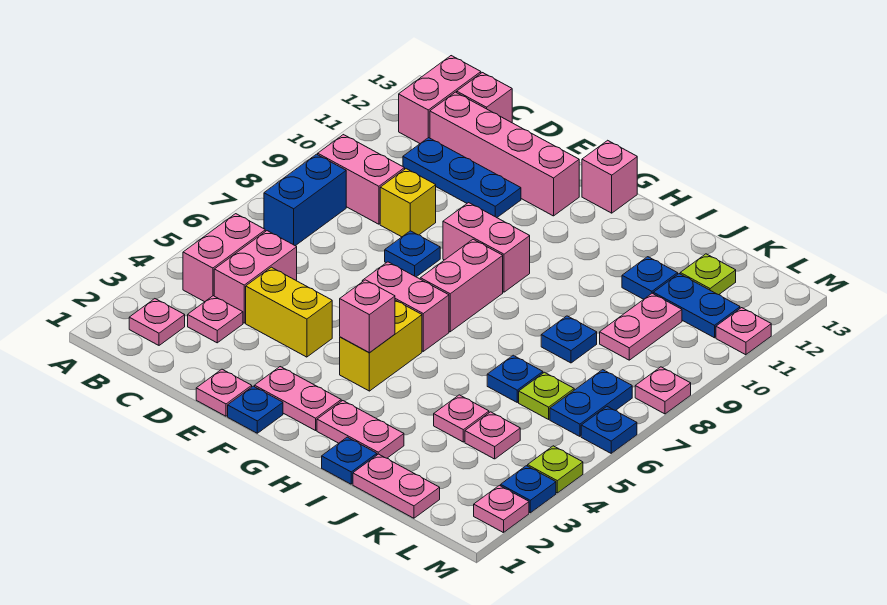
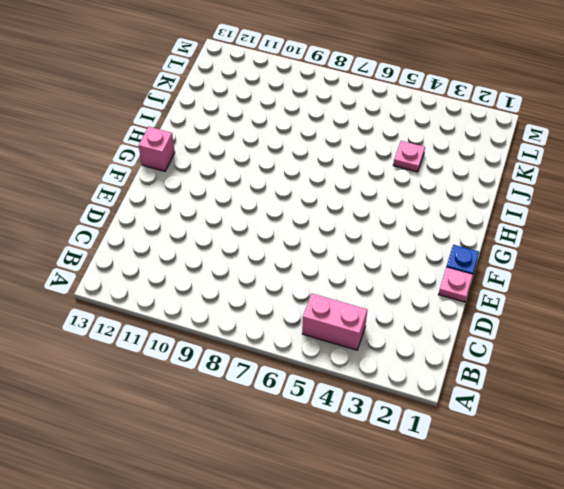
none -> pink plate B2 level 1
none -> blue brick B7:B8 level 1
none -> pink brick B9:C9 level 1
none -> pink brick B12:B13 level 1

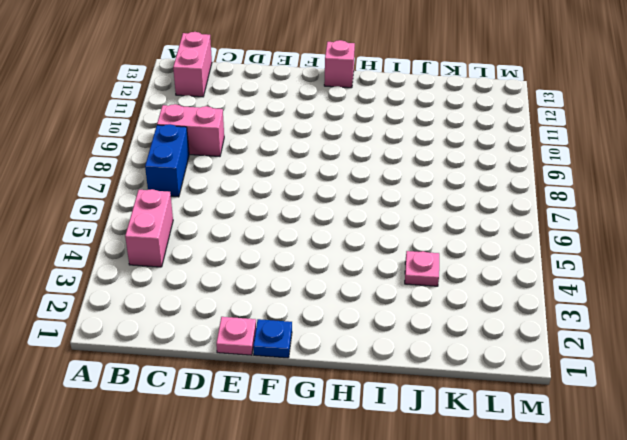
none -> pink plate B2 level 1
none -> pink plate C3 level 1
none -> pink brick C4:C5 level 1
none -> blue plate C11:E11 level 1

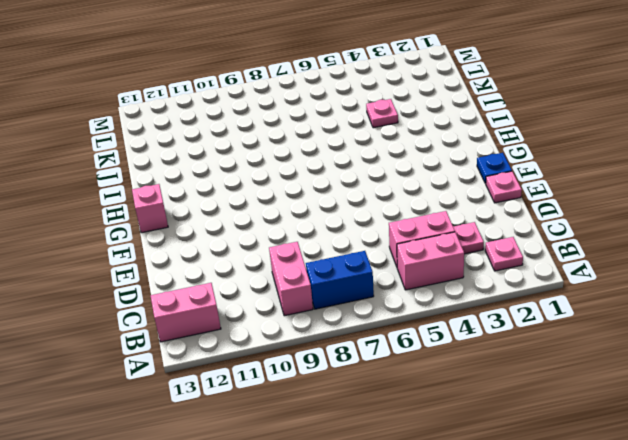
none -> blue plate C11:E11 level 1
none -> pink brick C12:F12 level 1
none -> pink brick C13 level 1
none -> yellow brick D4:E4 level 1

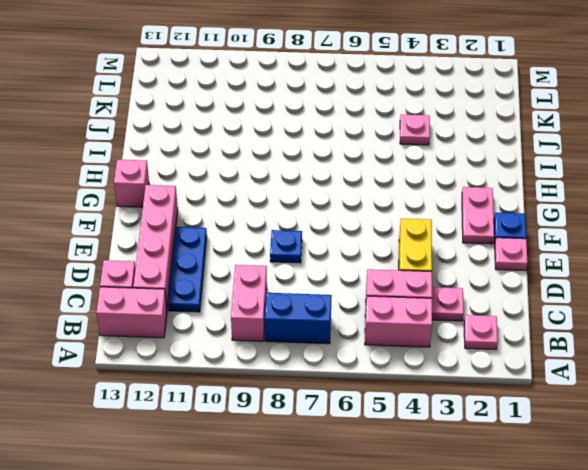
none -> yellow brick D9 level 1
none -> pink brick F6:G6 level 1
none -> pink brick F9:G9 level 1
none -> yellow brick G4:G5 level 1

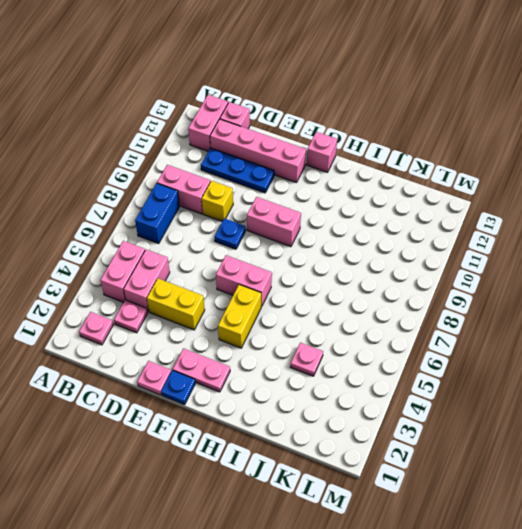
none -> pink brick G7:G8 level 1
none -> pink plate H2:I2 level 1
none -> blue plate I1 level 1
none -> pink plate J1:K1 level 1

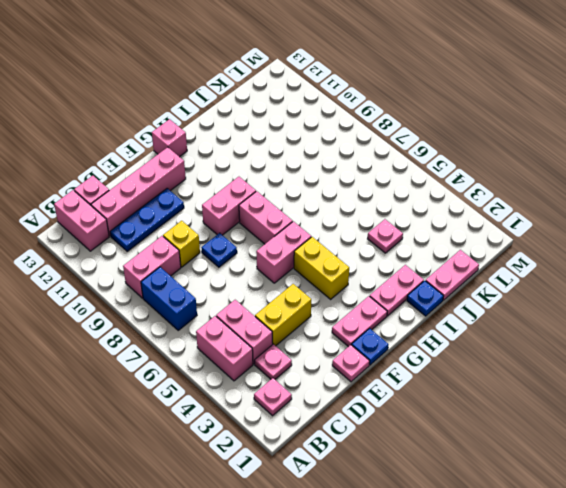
none -> blue plate J6 level 1
none -> blue plate J8 level 1
none -> blue plate J11 level 1
none -> pink plate K4 level 1

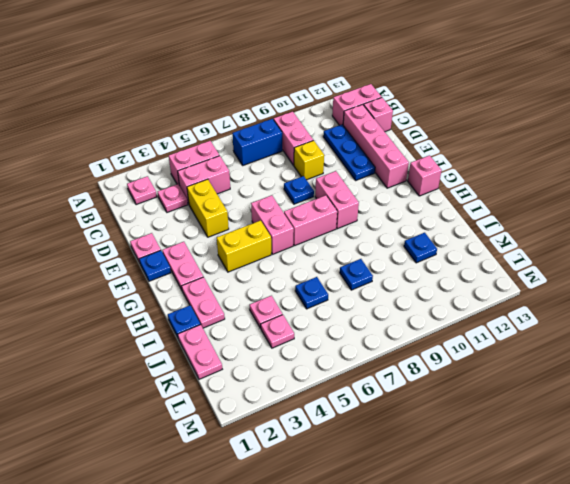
none -> lime plate K6 level 1
none -> pink plate K9:K10 level 1
none -> blue plate K11:L11 level 1
none -> lime plate K12 level 1

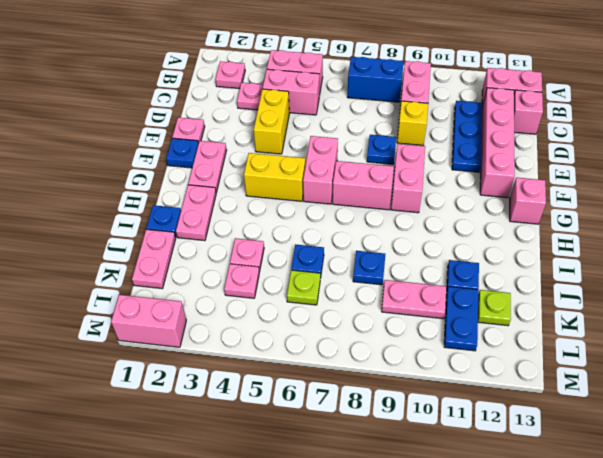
pink brick M1:M2 level 1 -> pink plate M2 level 1
none -> blue plate L6:L7 level 1
none -> blue plate M3 level 1
none -> lime plate M4 level 1
none -> blue plate M6 level 1

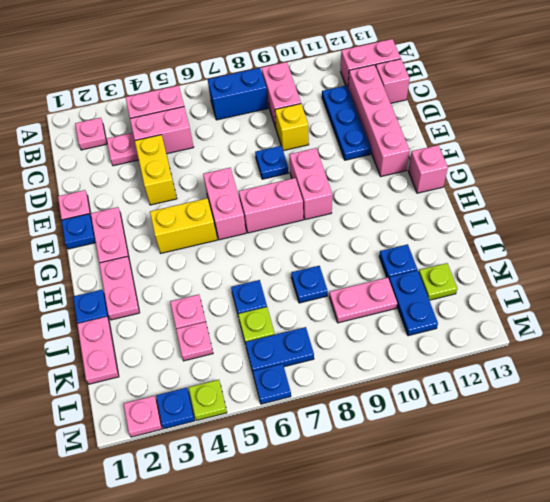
none -> pink plate M8 level 1
none -> pink plate M11 level 1
none -> pink brick G4 level 2

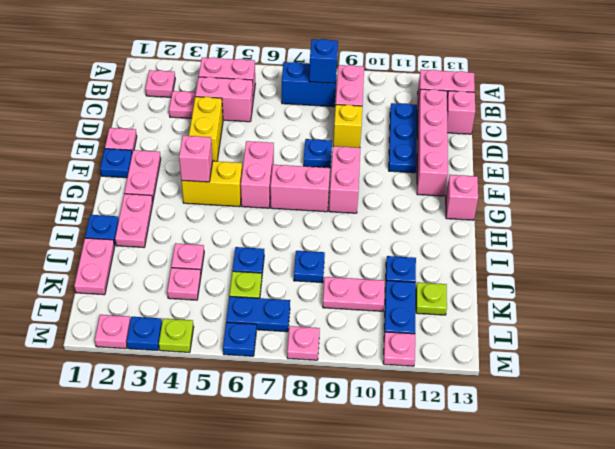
blue brick B8 level 2 -> none

